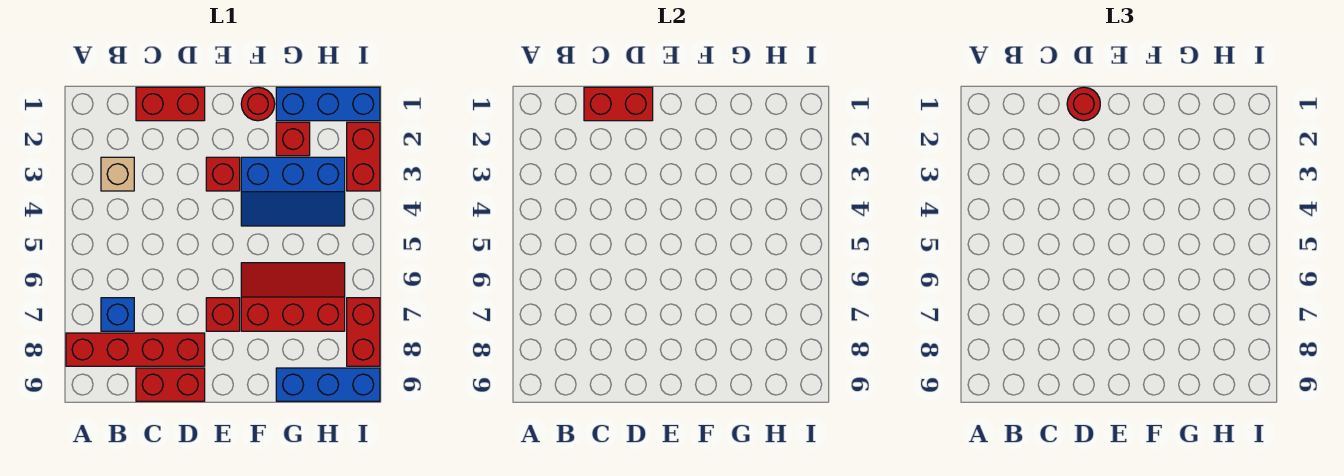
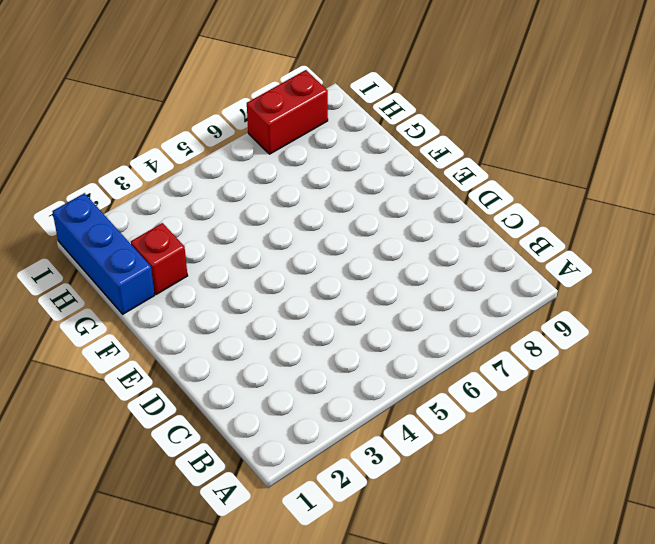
none -> red brick A8:D8 level 1
none -> tan brick B3 level 1
none -> blue brick B7 level 1

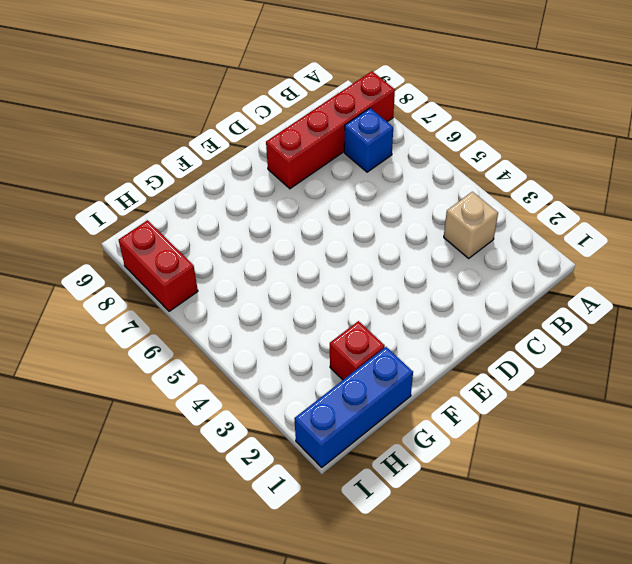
none -> red brick C1:D1 level 1
none -> red brick C9:D9 level 1
none -> red brick E3 level 1

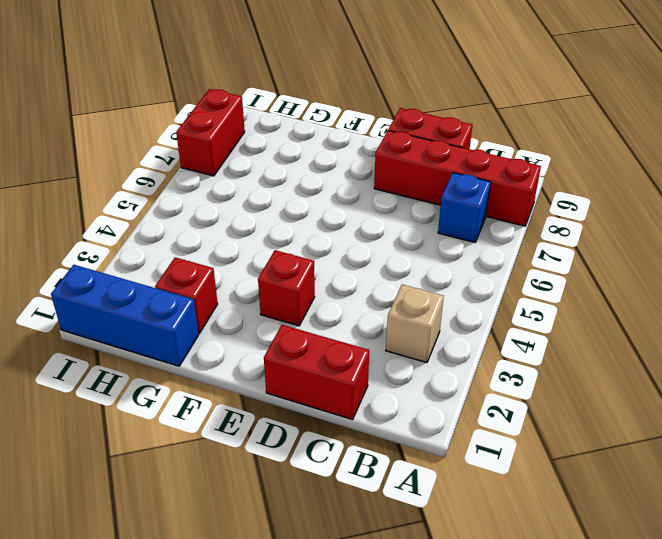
none -> red brick E7 level 1
none -> red round brick F1 level 1
none -> blue slope F3:H4 level 1 top 3

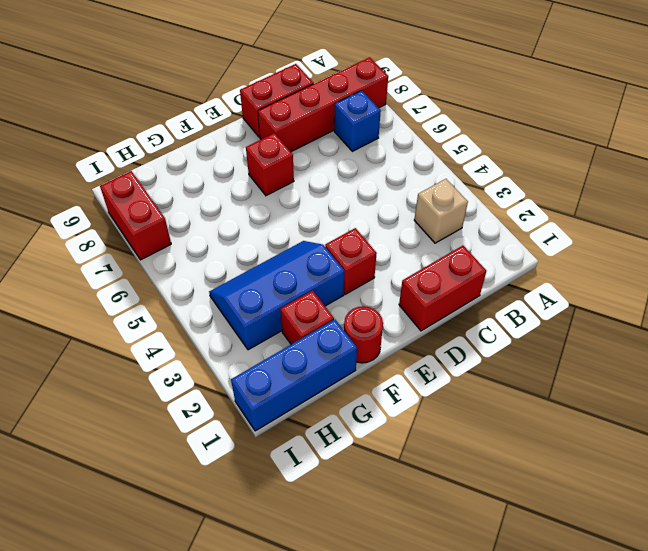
none -> red slope F6:H7 level 1 top 7
none -> blue brick G9:I9 level 1
none -> red brick I2:I3 level 1

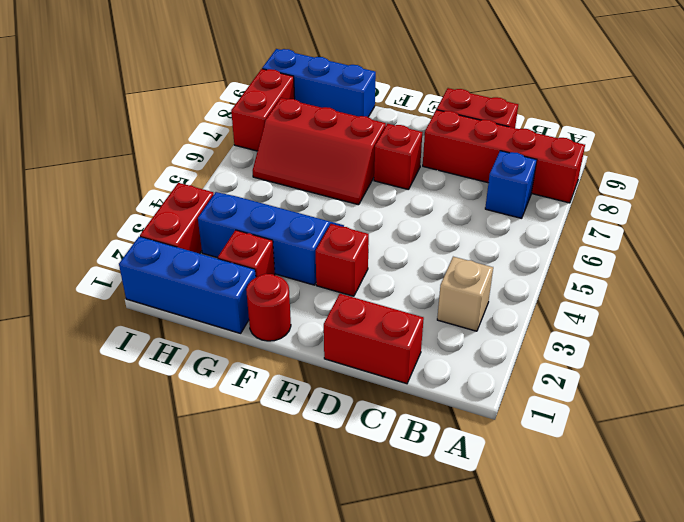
none -> red brick C1:D1 level 2
none -> red round brick D1 level 3

